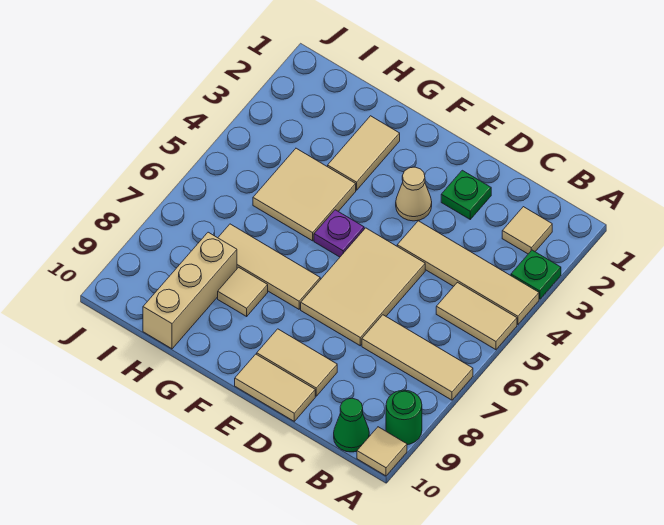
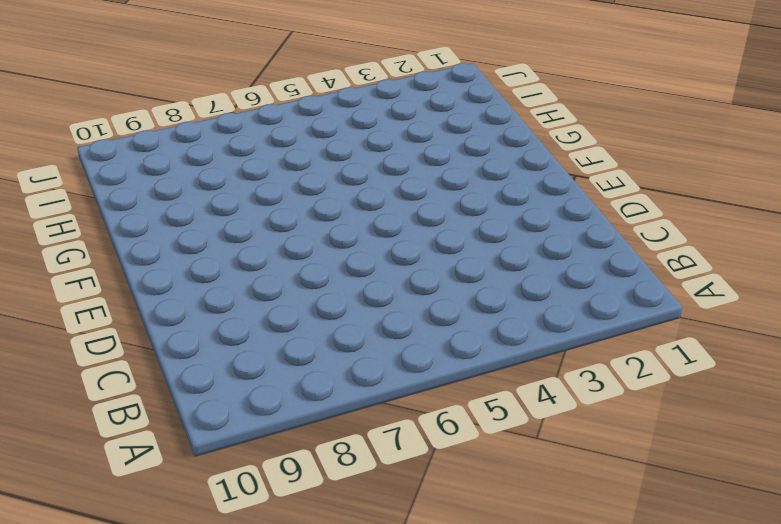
none -> green plate A3 level 1
none -> tan tile A4:D4 level 1
none -> tan tile A5:B5 level 1

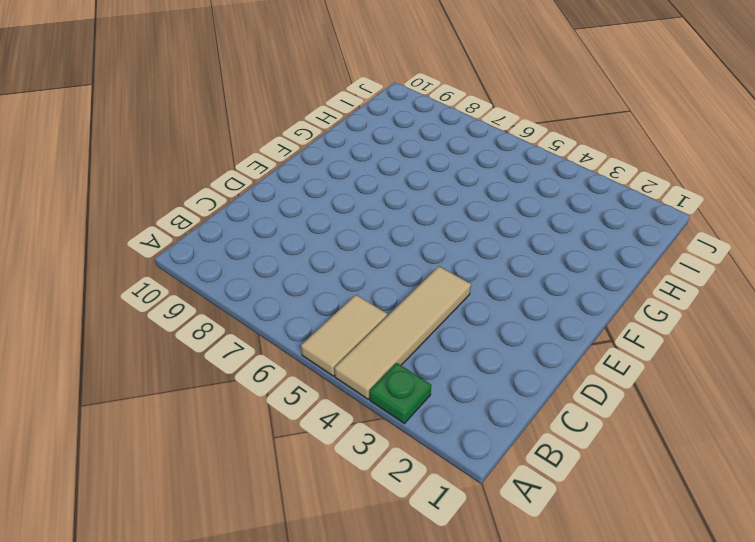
none -> tan tile A7:C7 level 1
none -> green round brick A9 level 1
none -> tan tile A10 level 1

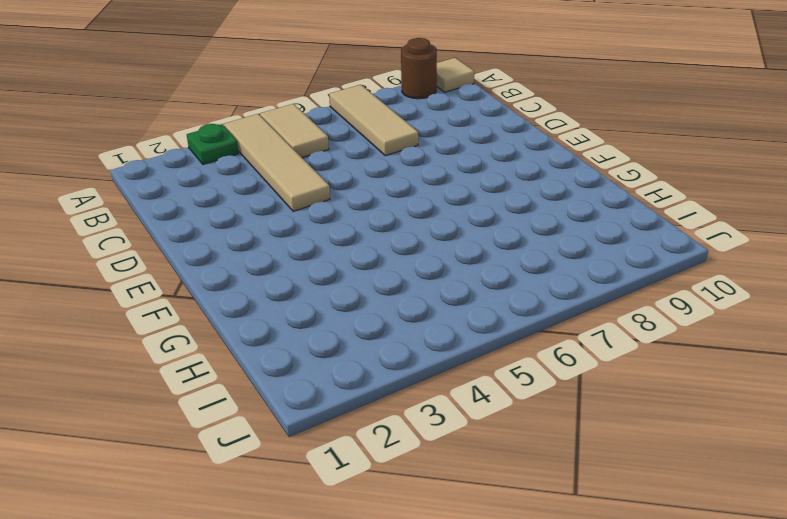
brown round brick A9 level 1 -> green round brick A9 level 1
none -> tan tile B2 level 1
none -> green cone B10 level 1
none -> green plate D2 level 1

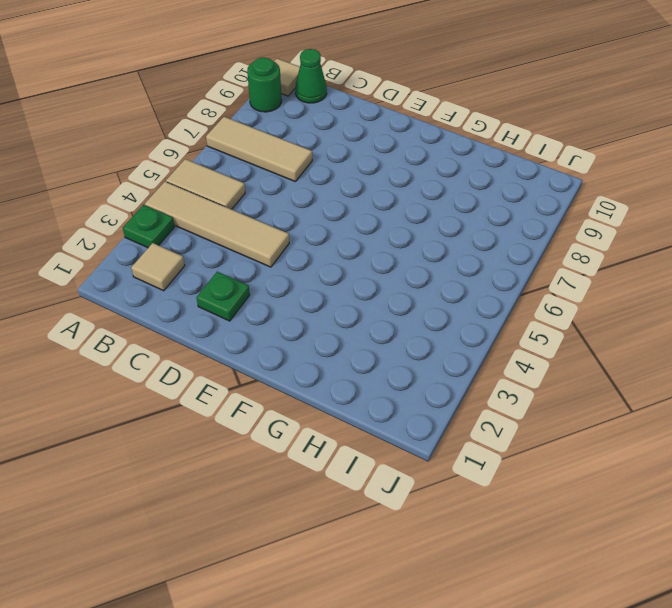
none -> tan tile D5:E7 level 1
none -> tan tile D9:E9 level 1
none -> tan tile D10:E10 level 1

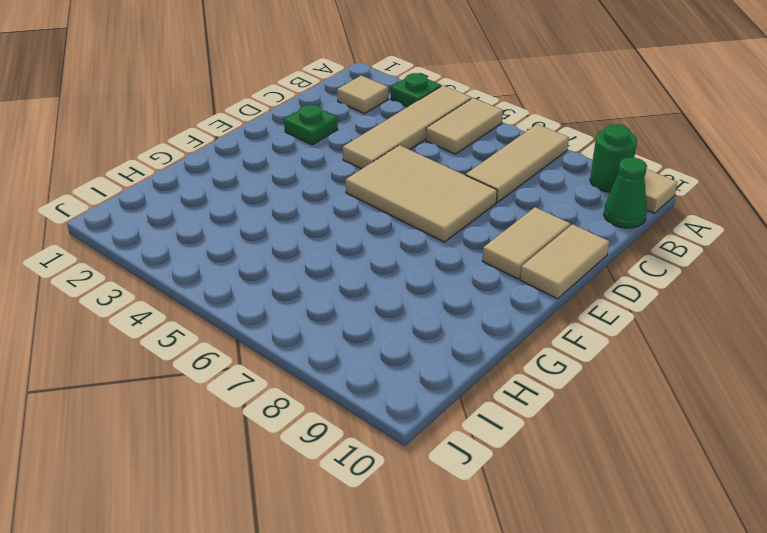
none -> tan cone E3 level 1
none -> purple plate F5 level 1
none -> tan tile F7:H7 level 1

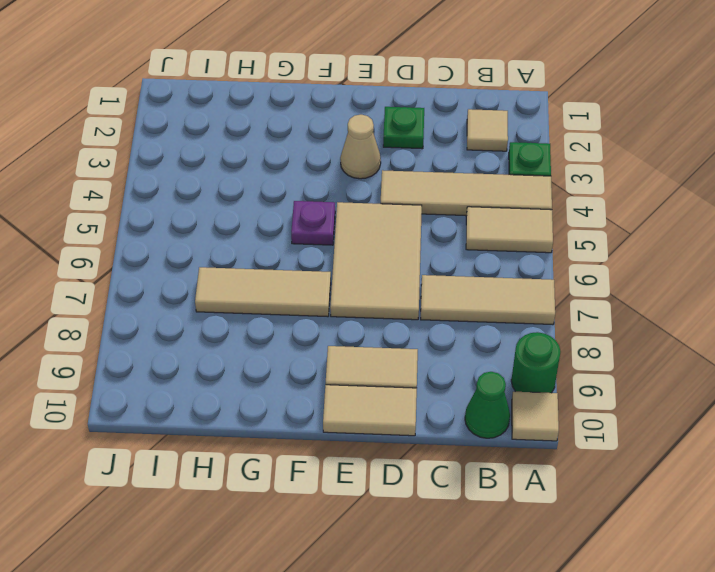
none -> tan tile G2:G3 level 1
none -> tan tile G4:H5 level 1
none -> tan tile G8 level 1

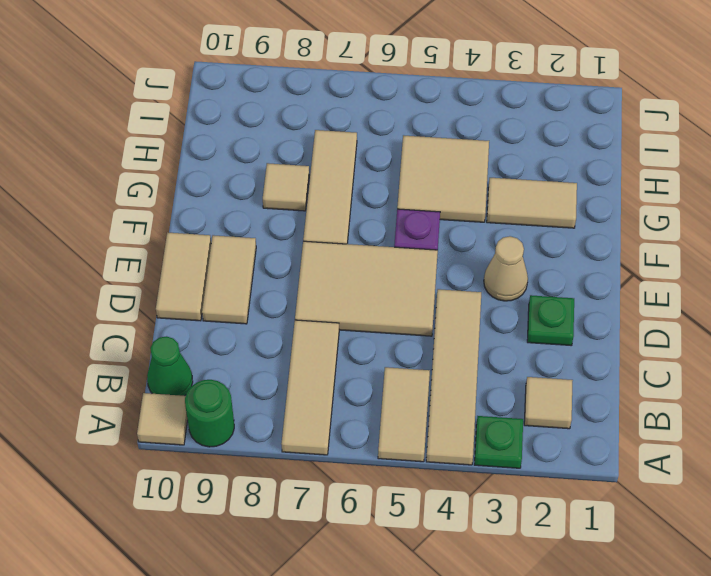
none -> tan brick H8:H10 level 1

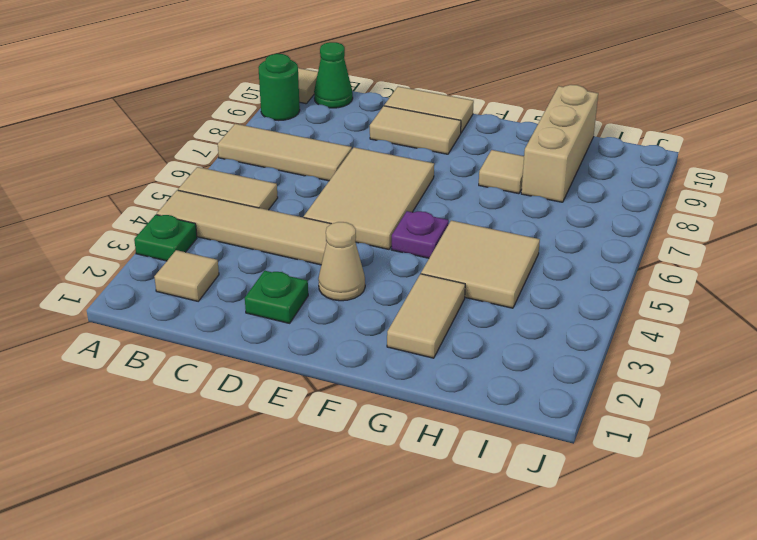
none -> tan tile F7:H7 level 1

